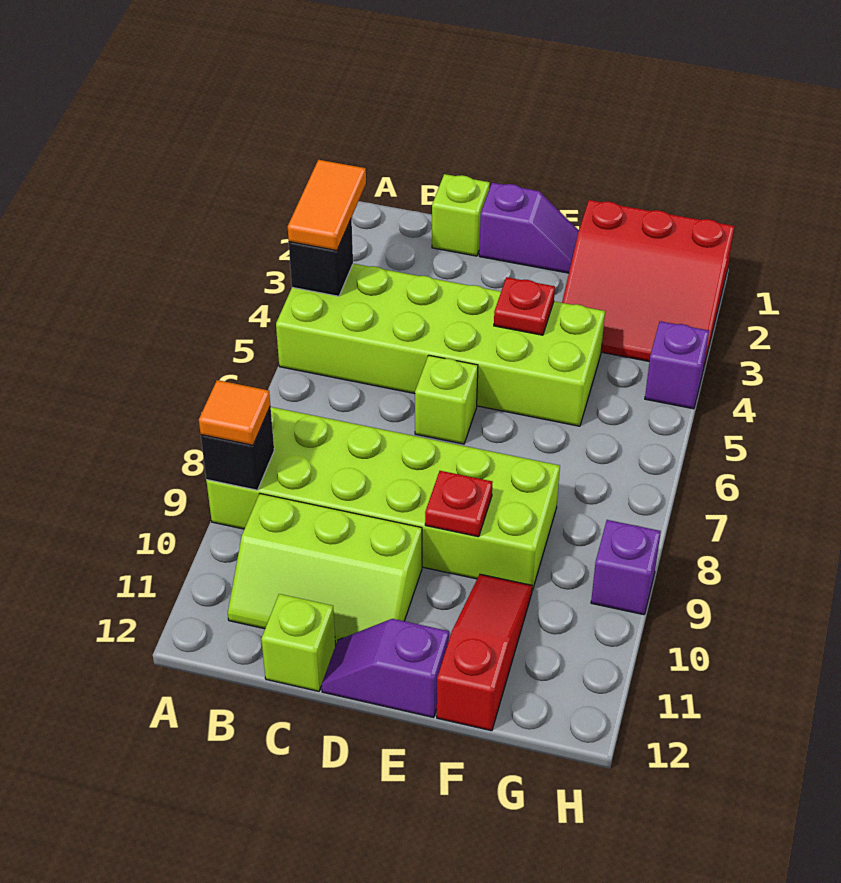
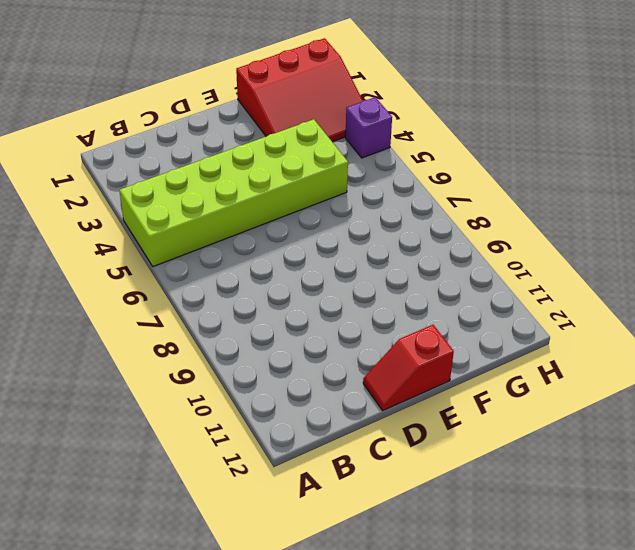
red slope D12:E12 level 1 top E -> purple slope D12:E12 level 1 top E
none -> lime brick A8:F9 level 1
none -> lime slope B10:D11 level 1 top 10
none -> lime brick C1 level 1

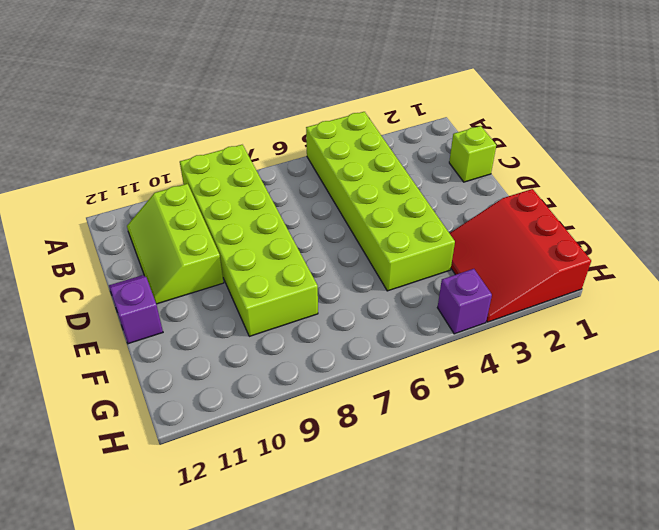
none -> lime brick C12 level 1
none -> purple slope D1:E1 level 1 top D
none -> lime brick D6 level 1

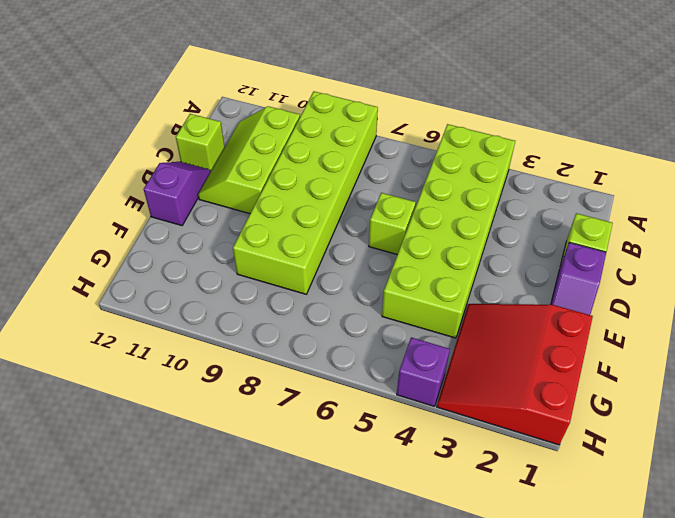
none -> red slope F10:F12 level 1 top 12
none -> purple brick H9 level 1
none -> black brick A4 level 2

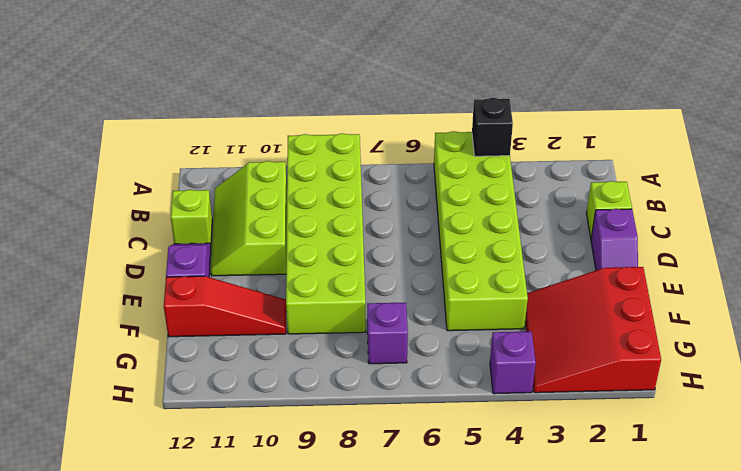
purple brick G7 level 1 -> purple brick H9 level 1
none -> lime brick D6 level 1
none -> black brick A9 level 2
none -> red plate E4 level 2

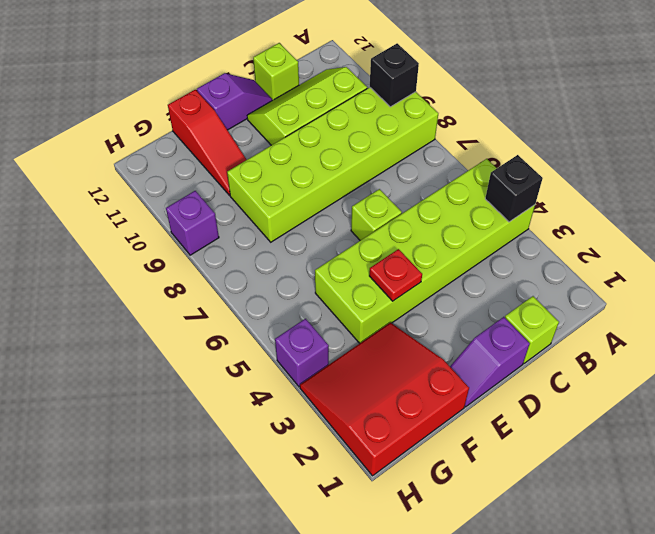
none -> red plate E9 level 2
none -> orange tile A3:A4 level 3
none -> orange tile A9 level 3

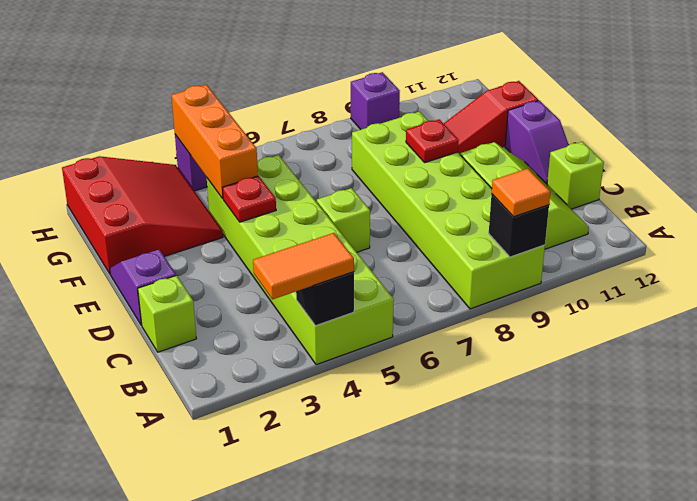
orange brick F4:H4 level 2 -> none

